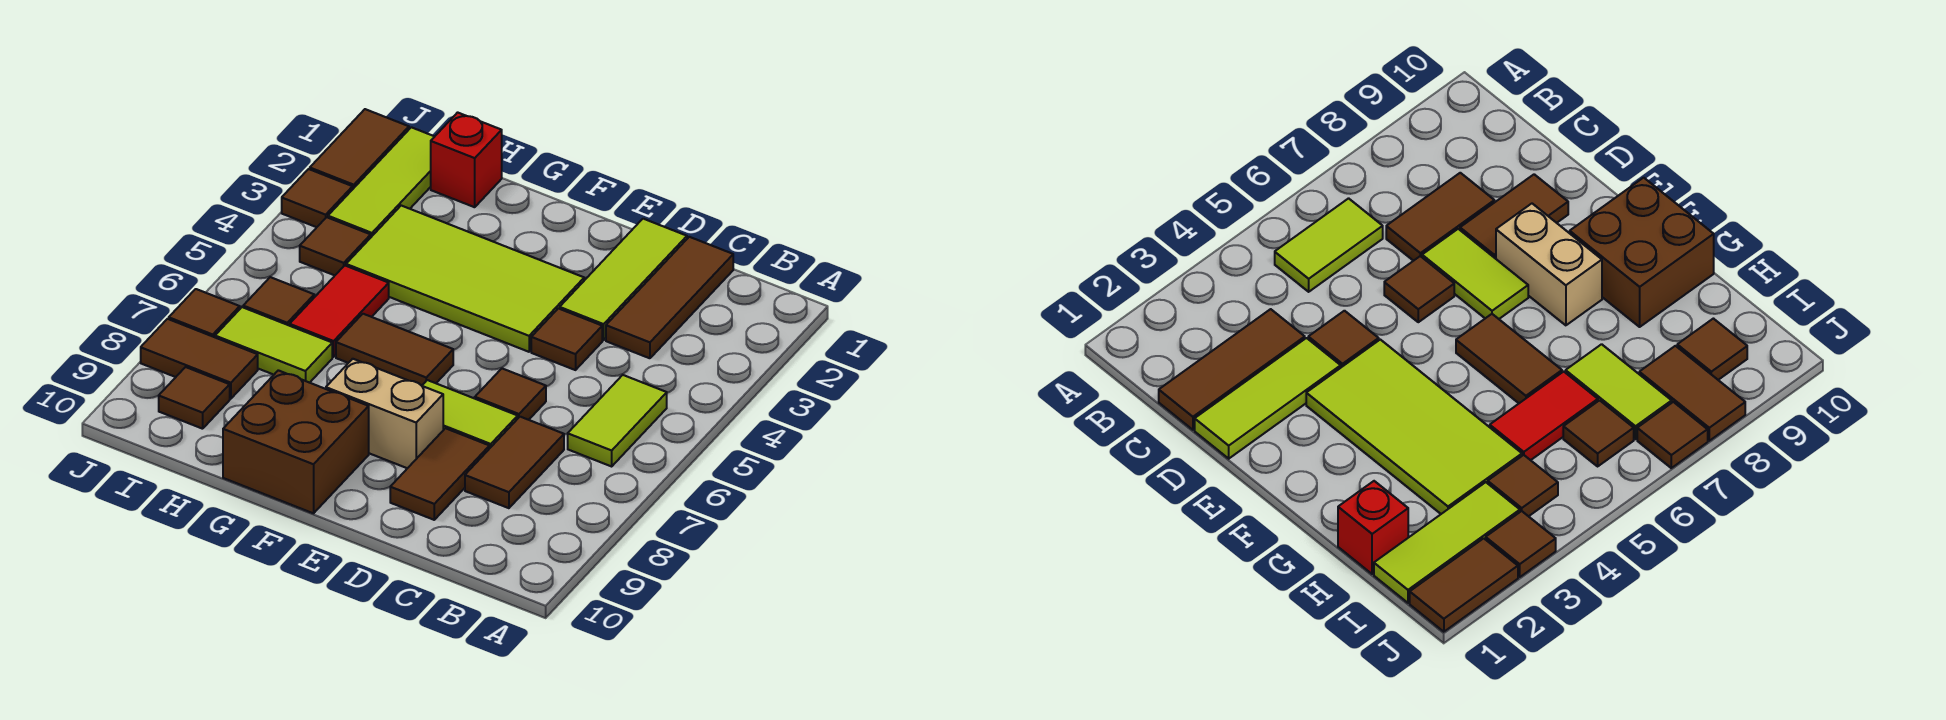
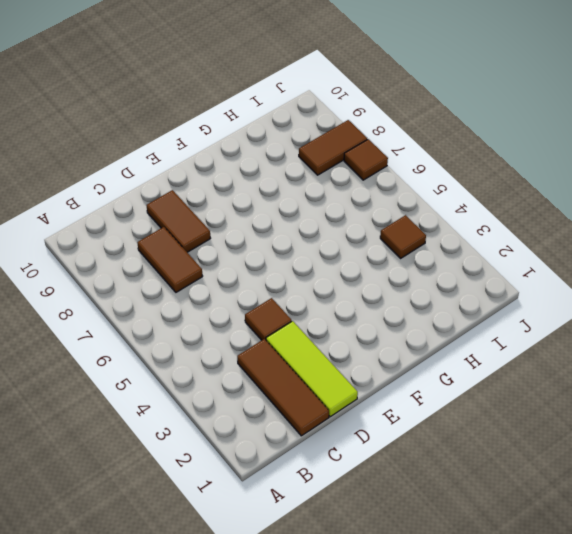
none -> lime tile B5:B6 level 1
none -> brown tile D6 level 1
none -> lime tile D7:E7 level 1

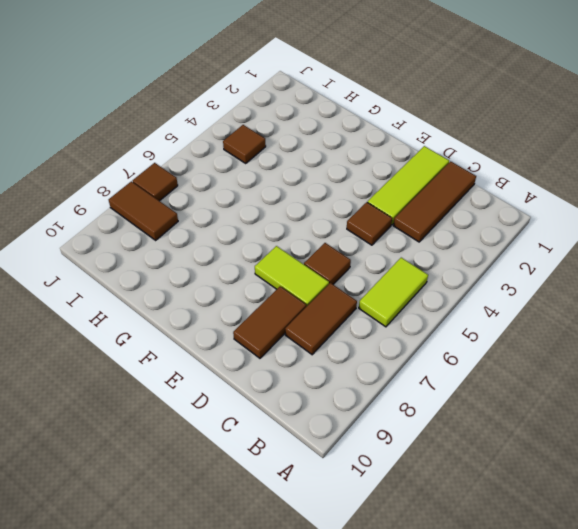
none -> lime tile E3:H4 level 1
none -> tan brick E8:F8 level 1
none -> brown tile F6:G6 level 1

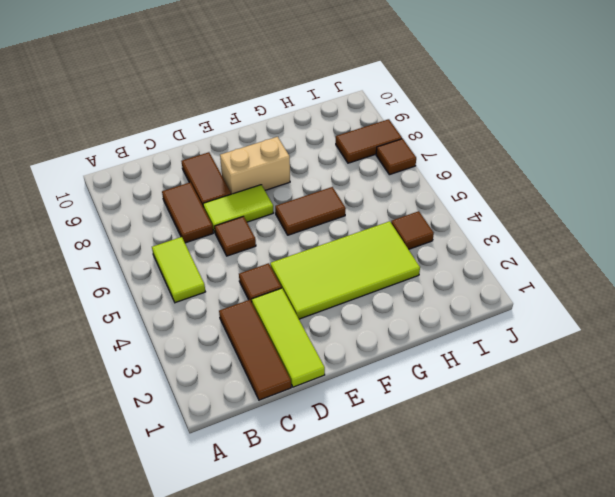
none -> brown brick F9:G10 level 1
none -> red brick H1 level 1
none -> red tile H5:H6 level 1

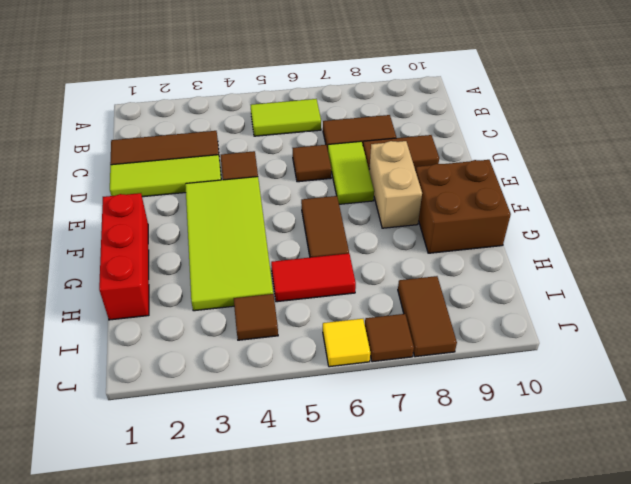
red brick F1:H1 level 1 -> red brick H1 level 1
yellow tile J6 level 1 -> none
none -> lime tile H7:I7 level 1
none -> lime tile I1:I3 level 1
none -> brown tile I6 level 1

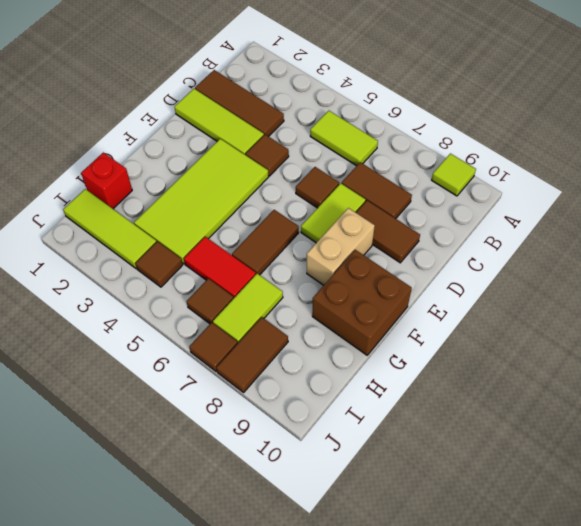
lime tile A9 level 1 -> none
none -> brown tile I9 level 1
none -> brown tile J1:J2 level 1
none -> brown tile J3 level 1

